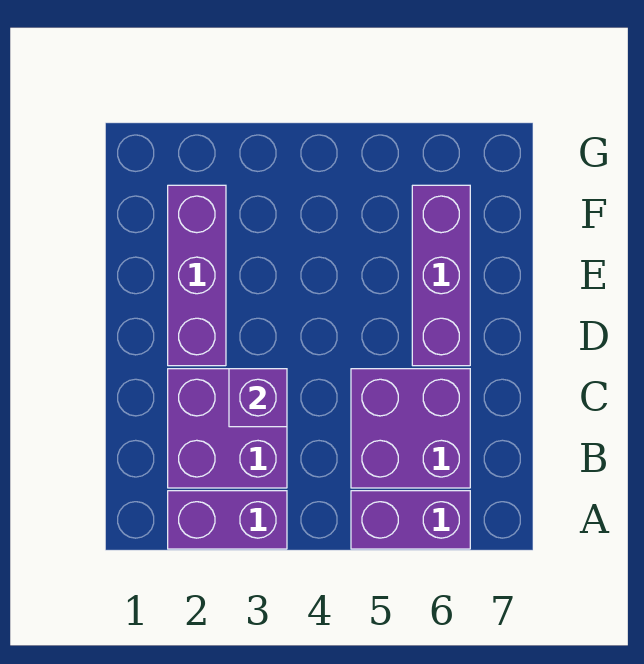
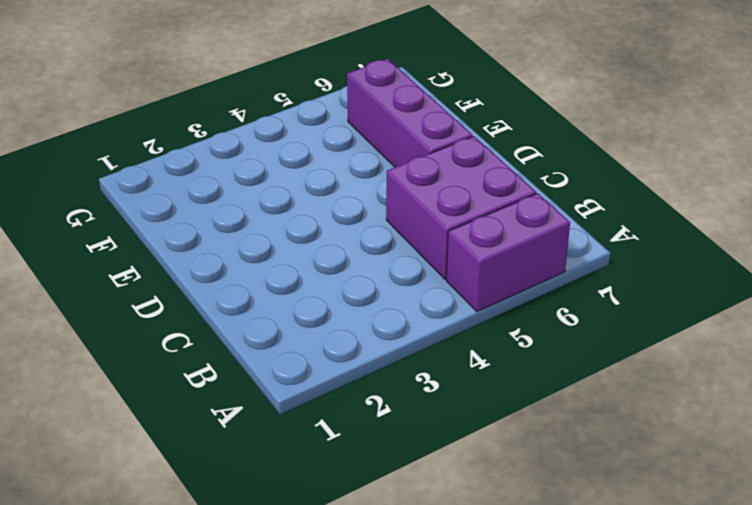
none -> purple brick A2:A3 level 1
none -> purple brick B2:C3 level 1

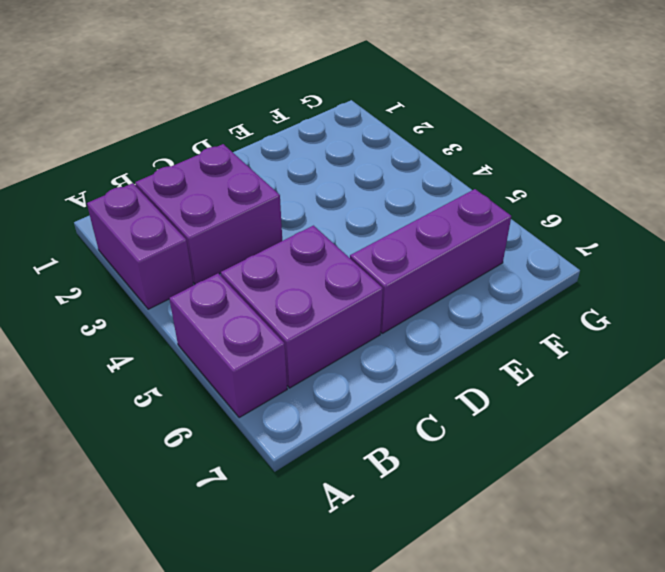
none -> purple brick D2:F2 level 1
none -> purple brick C3 level 2

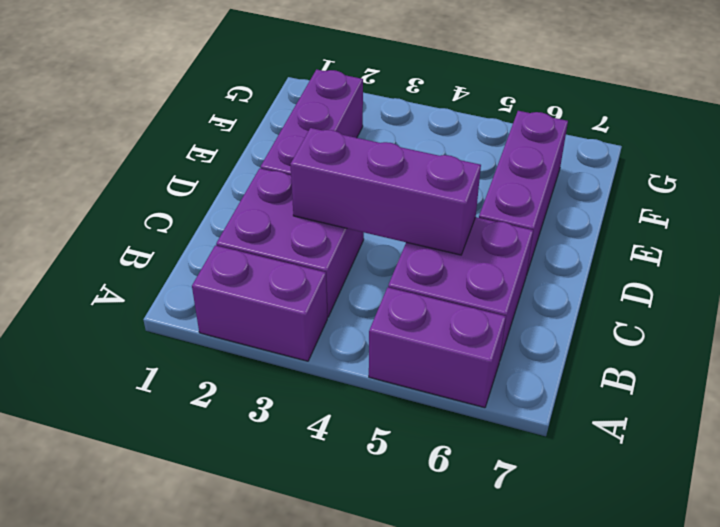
purple brick C3:C5 level 2 -> purple brick C3 level 2

